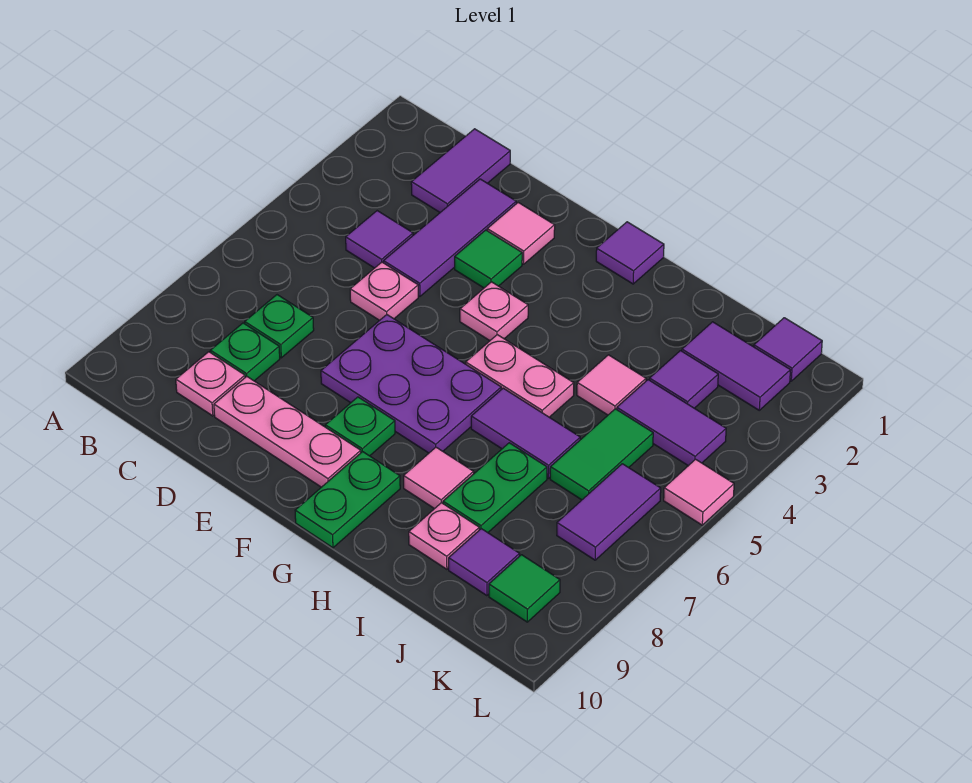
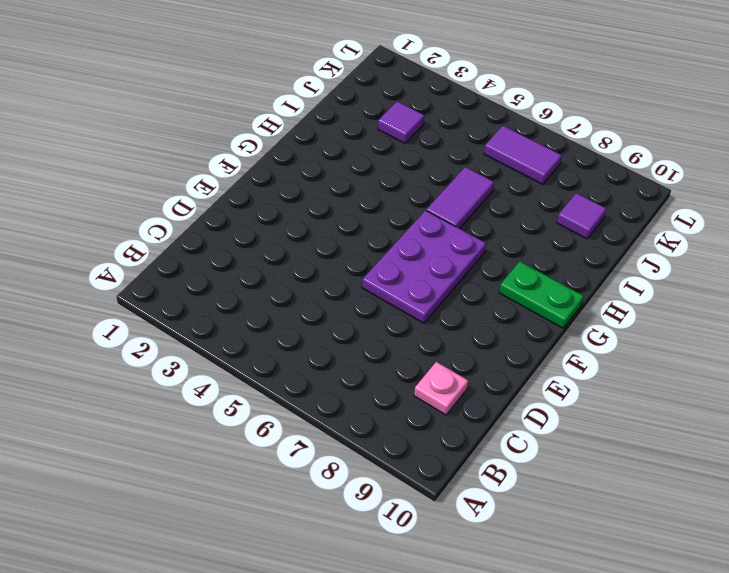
none -> purple tile C1:C2 level 1
none -> purple tile C4 level 1
none -> green plate C7 level 1
none -> green plate C8 level 1

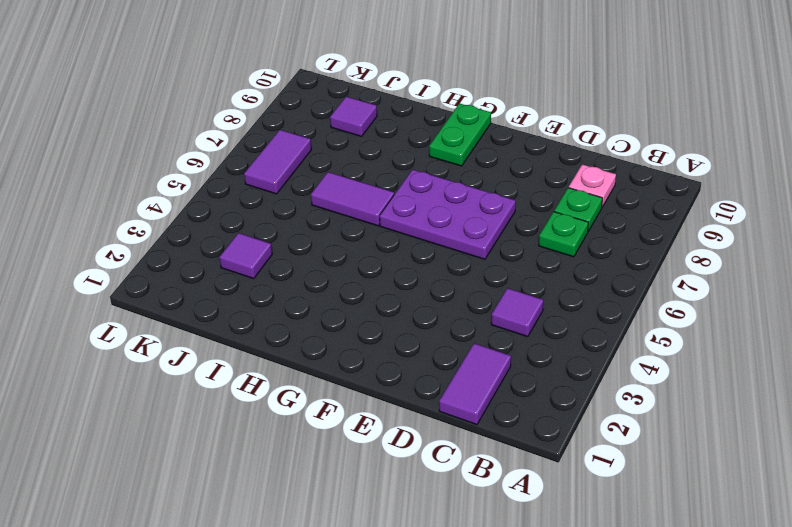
none -> purple tile D2:D4 level 1
none -> pink plate D5 level 1
none -> pink plate D9:F9 level 1
none -> pink tile E2 level 1

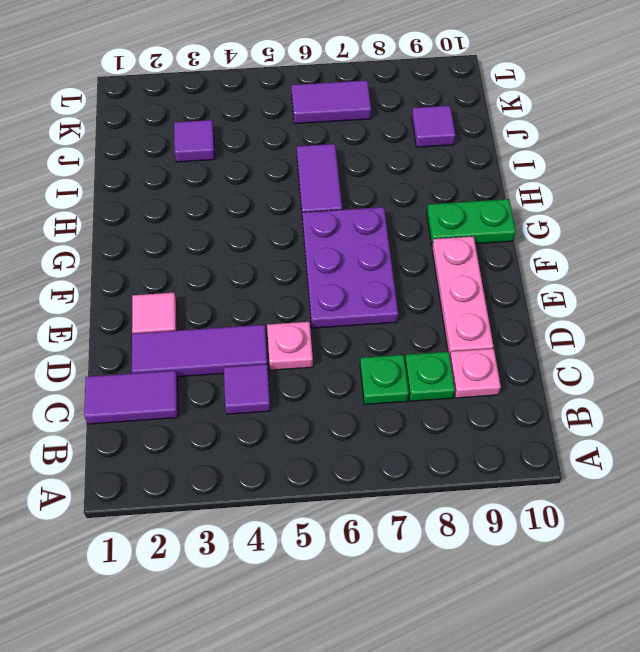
none -> green tile E3 level 1
none -> pink plate F4 level 1
none -> green plate F8 level 1
none -> purple tile G1 level 1

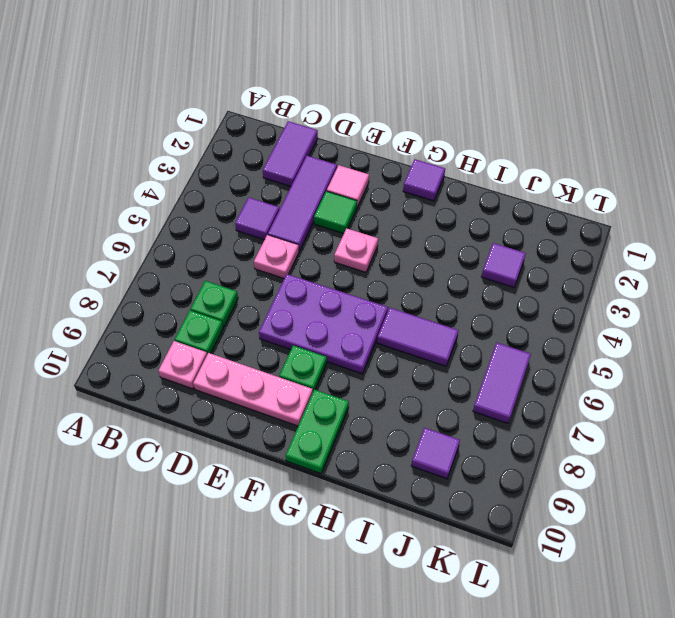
none -> pink plate G5:H5 level 1
none -> pink tile H8 level 1
none -> pink tile I4 level 1
none -> green plate I7:I8 level 1

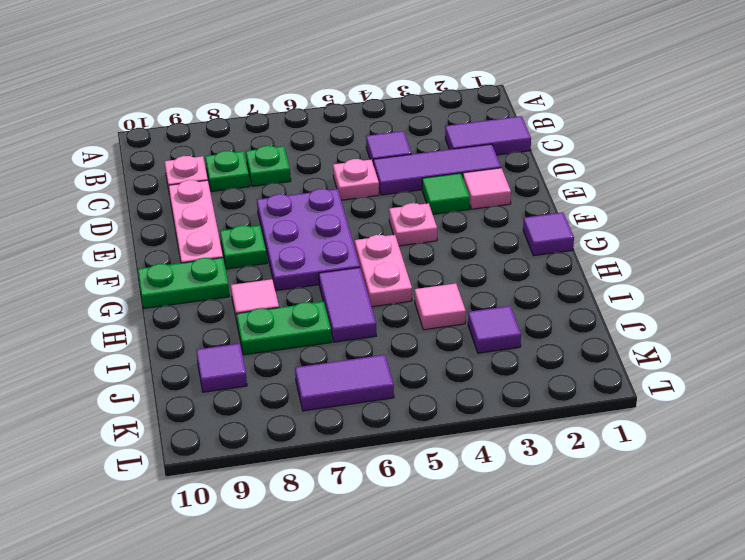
none -> pink plate I9 level 1
none -> purple tile J2:K2 level 1
none -> purple tile J4:K4 level 1
none -> green tile J5:J6 level 1

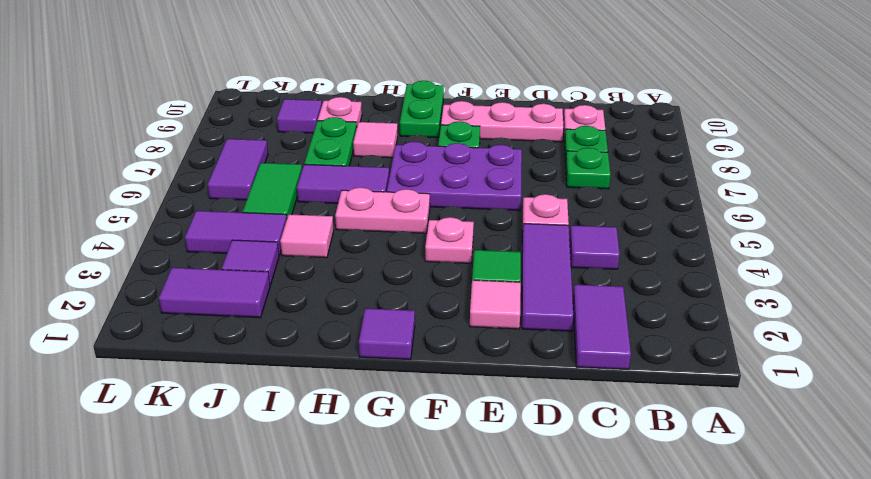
none -> purple tile K1 level 1
none -> green tile K9 level 1
none -> pink tile L5 level 1

